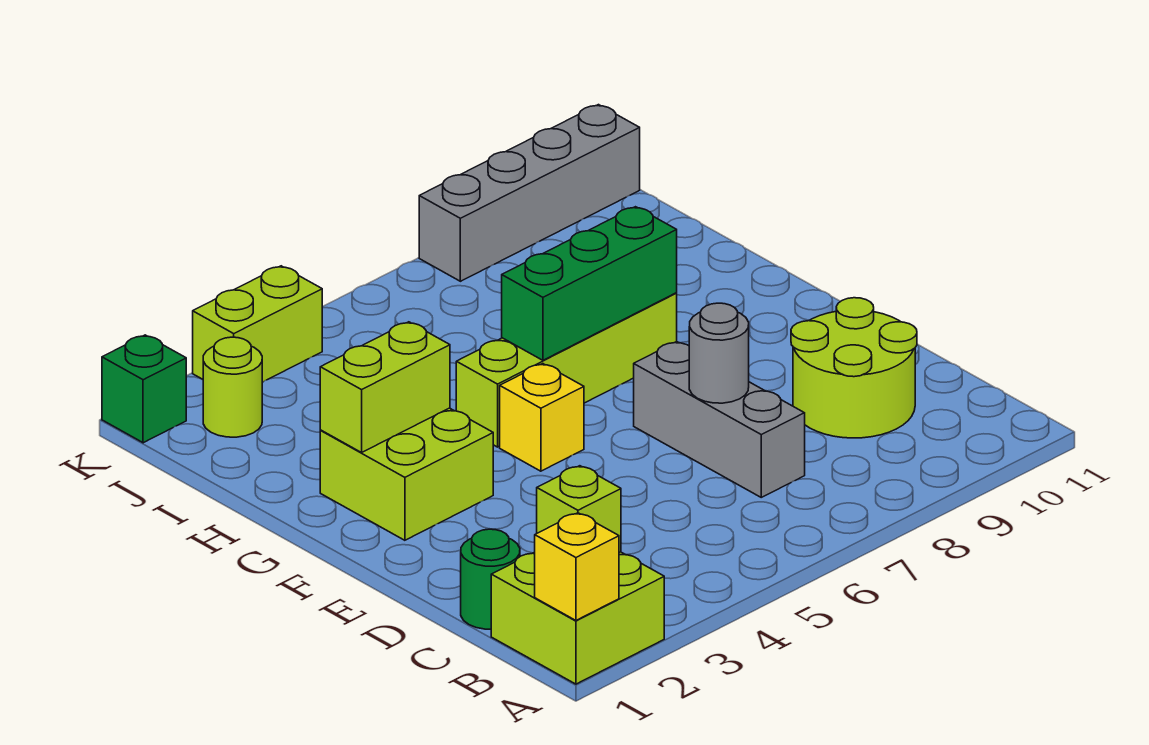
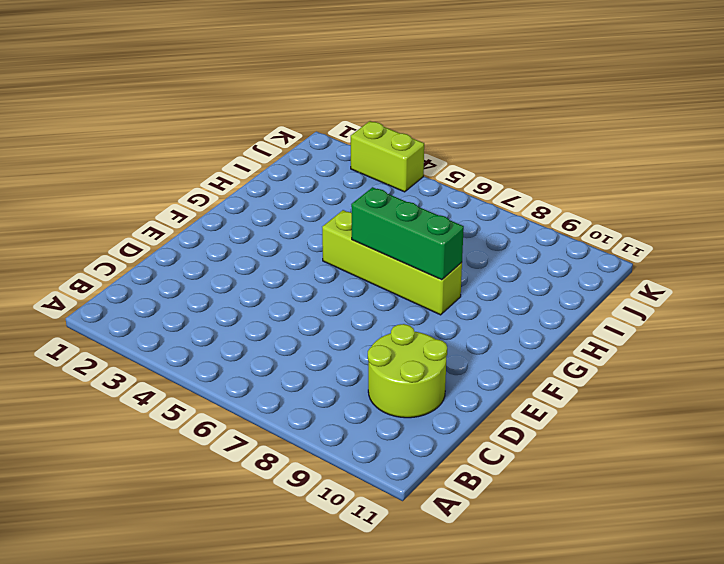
none -> lime brick A1:B2 level 1
none -> green round brick C1 level 1
none -> grey brick C7:E7 level 1

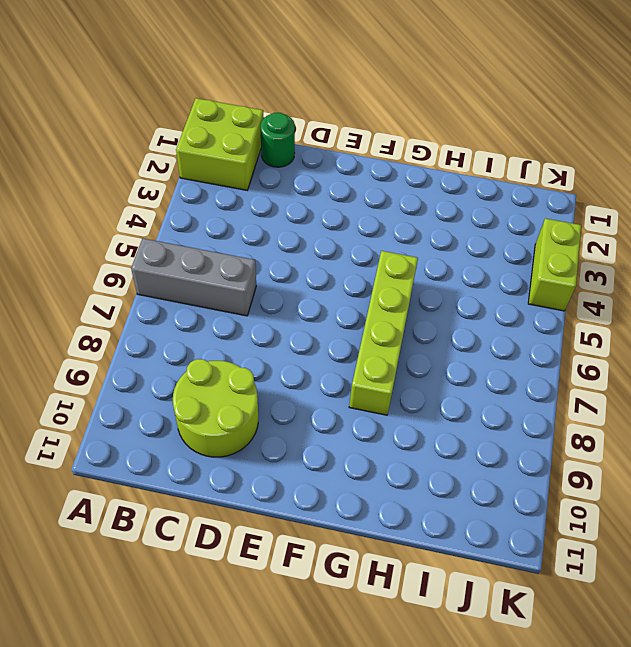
grey brick A6:C6 level 1 -> grey brick C7:E7 level 1
none -> lime brick F2:G3 level 1
none -> yellow brick F5 level 1
none -> lime round brick J2 level 1

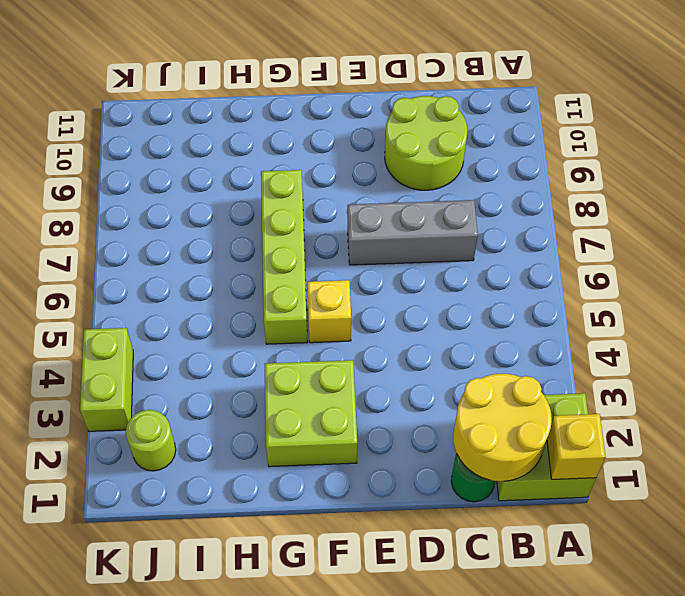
yellow round brick B1:C2 level 2 -> lime brick B2 level 2
none -> green brick K1 level 1
none -> grey brick K8:K11 level 1
none -> grey round brick D7 level 2

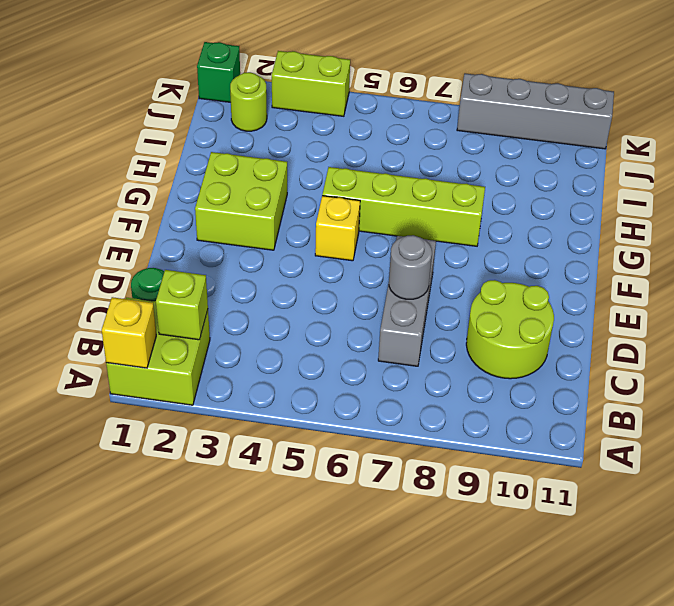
none -> lime brick G2:G3 level 2
none -> green brick G6:G8 level 2

